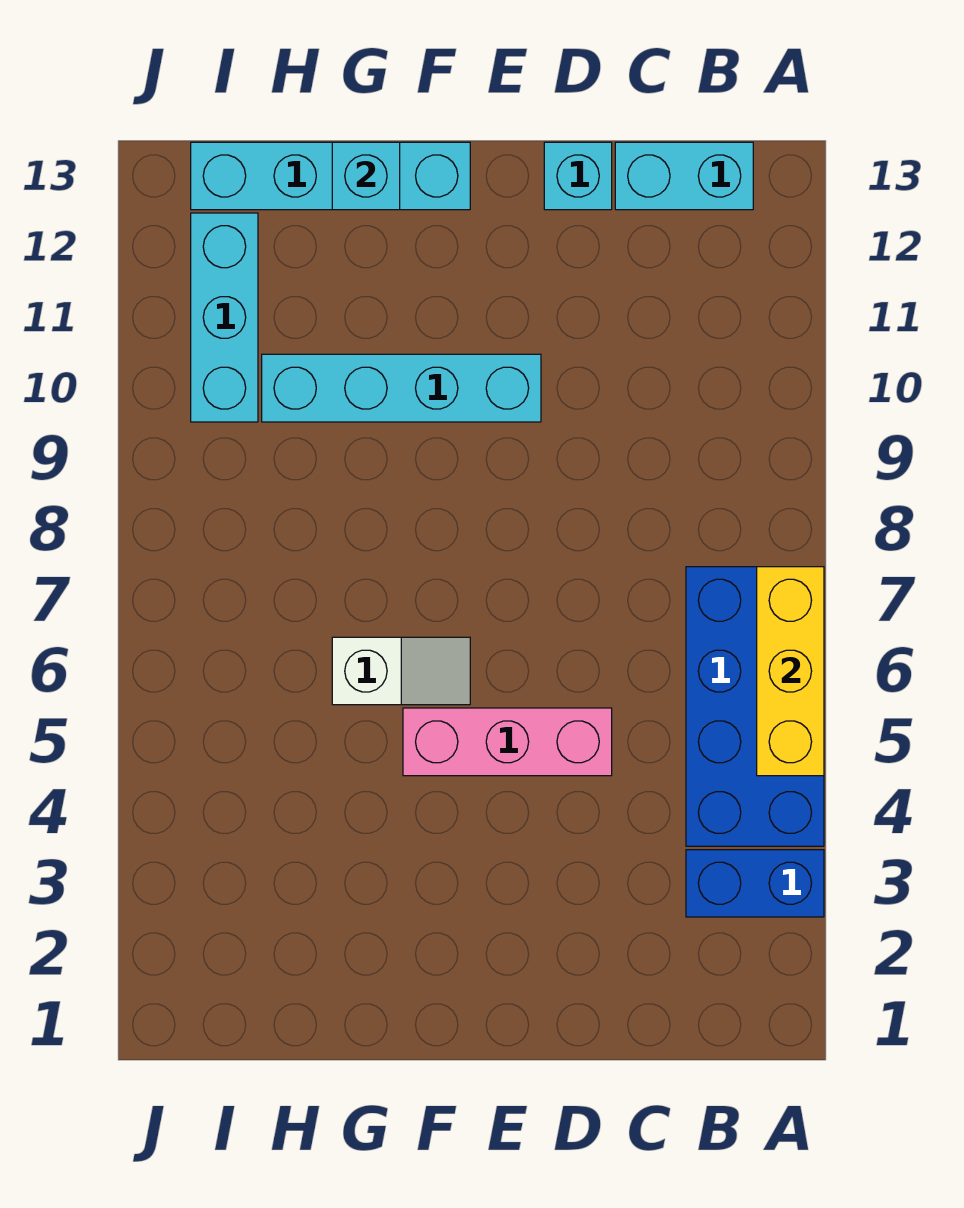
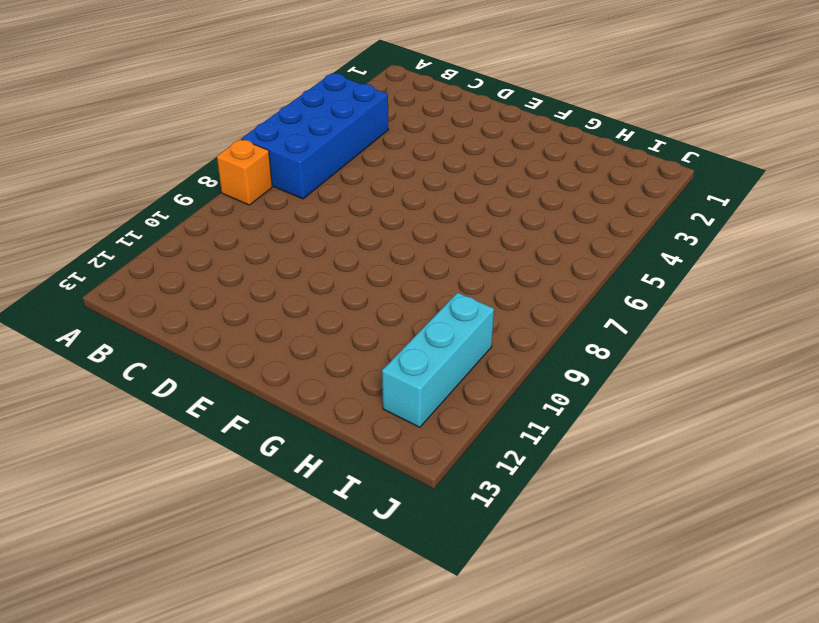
orange brick A8 level 1 -> none
none -> blue brick A3:B3 level 1
none -> cyan brick B13:C13 level 1

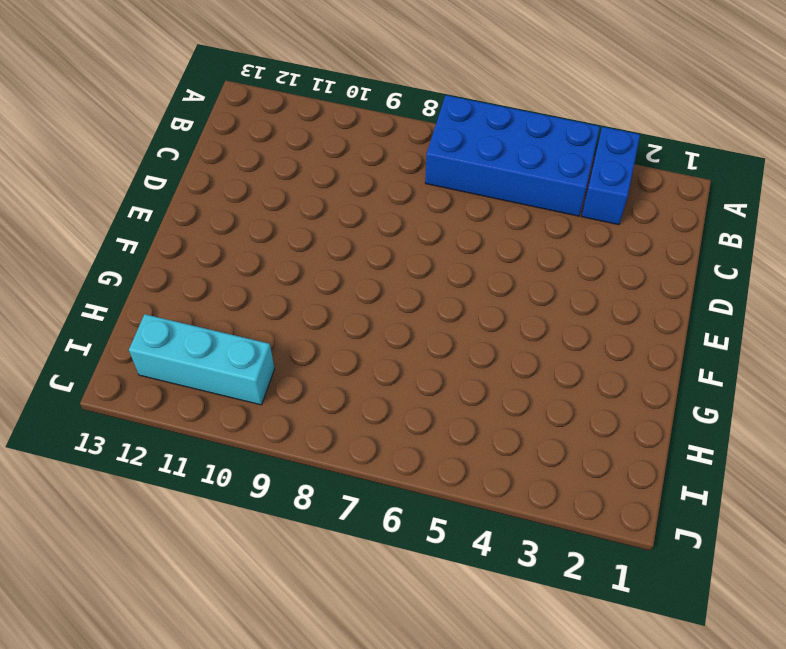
none -> cyan brick B13:C13 level 1
none -> pink brick D5:F5 level 1

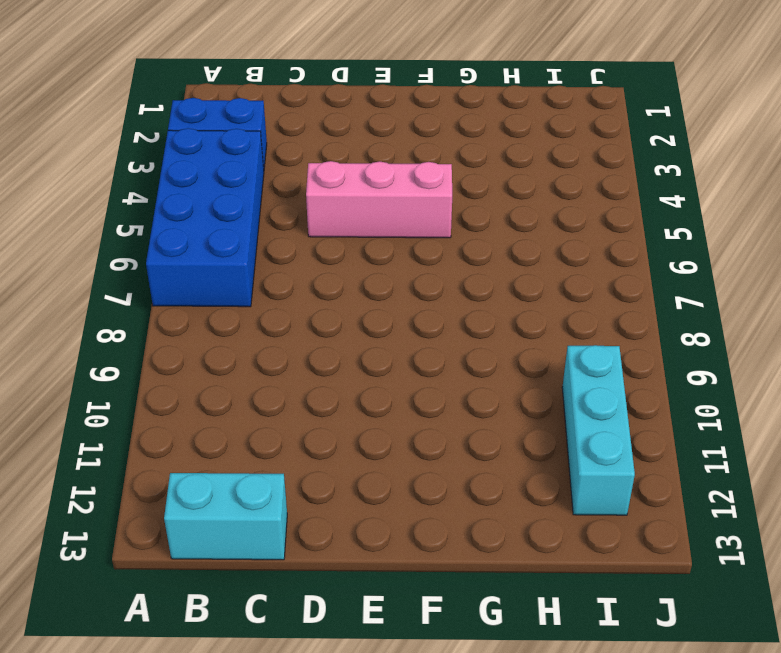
none -> cyan brick D13 level 1
none -> cyan brick E10:H10 level 1

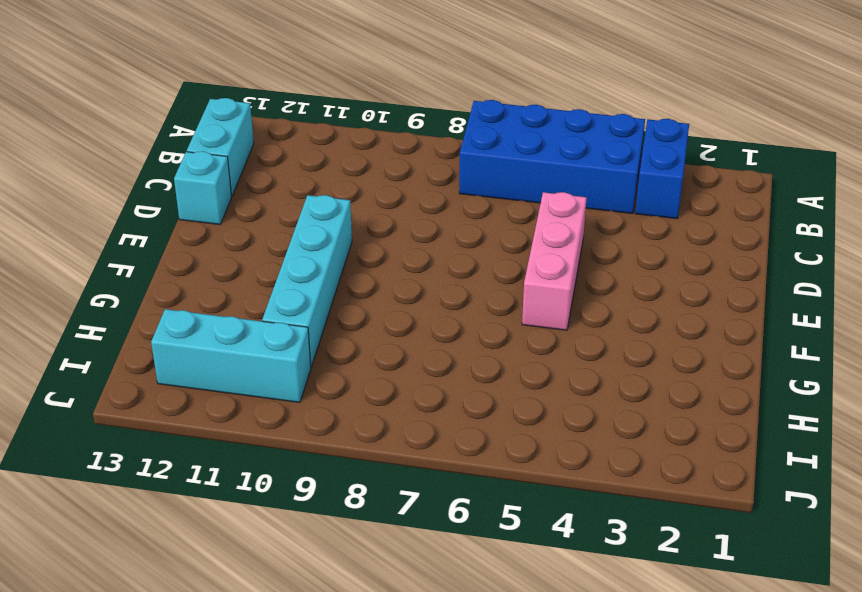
none -> white slope F6:G6 level 1 top G
none -> cyan brick F13:I13 level 1

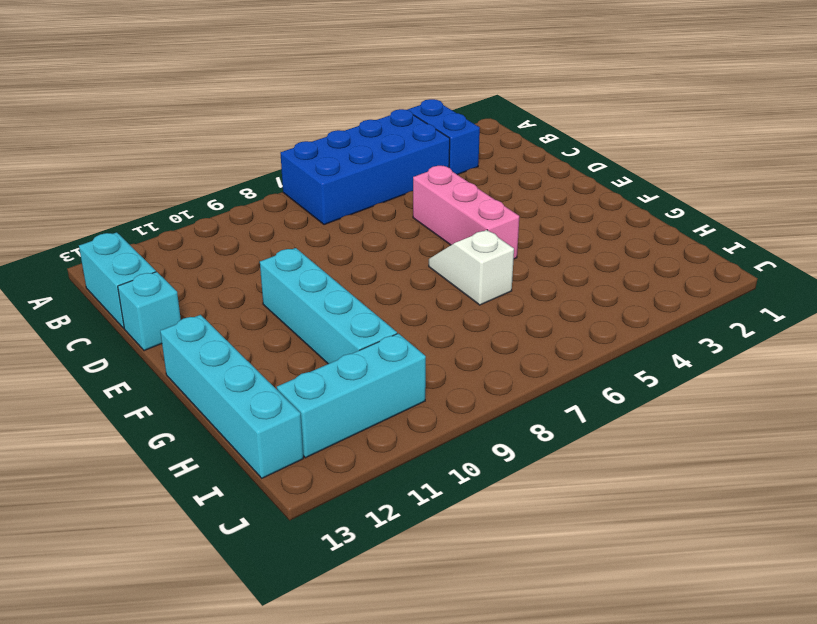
none -> yellow brick A5:A7 level 2
none -> cyan brick G13 level 2

